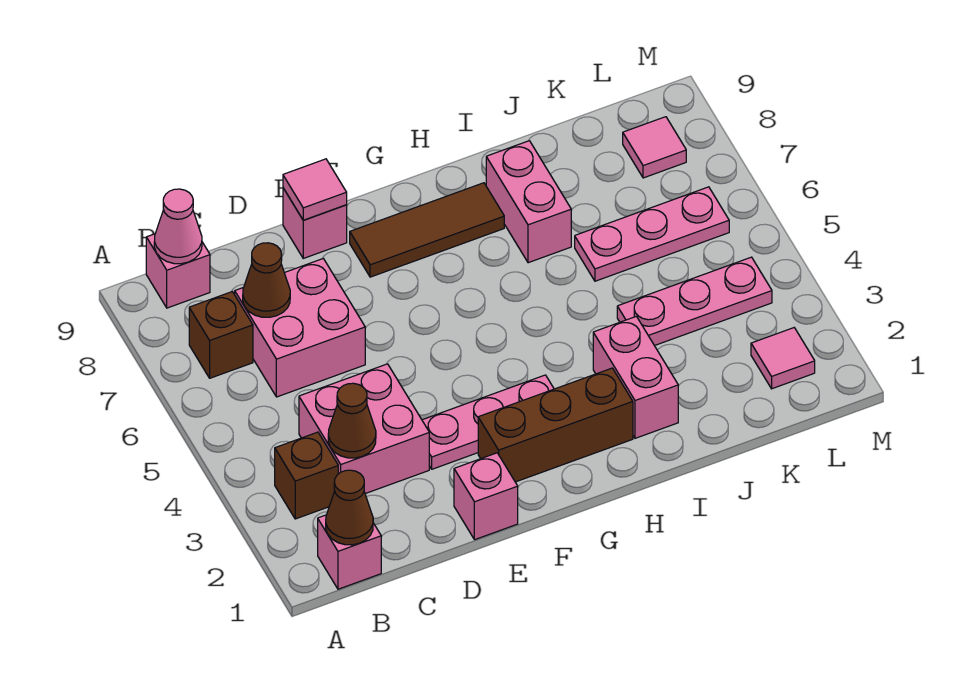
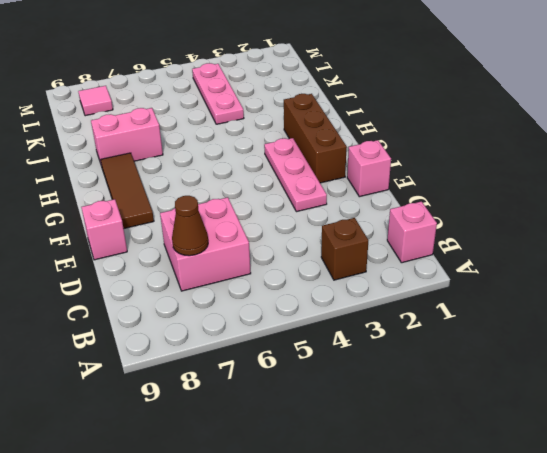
none -> brown brick B7 level 1
none -> pink brick B9 level 1
none -> pink brick C3:D4 level 1

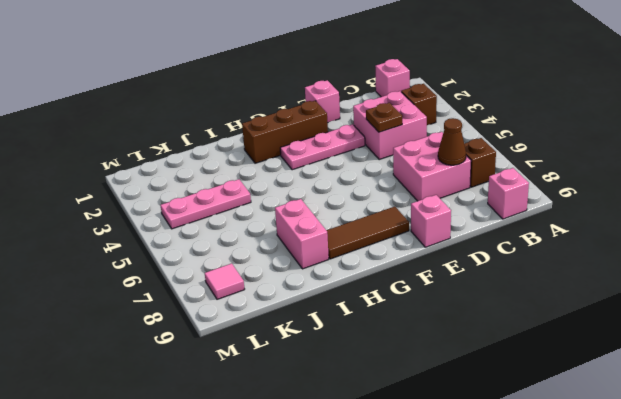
brown plate D4 level 2 -> none
none -> pink brick I2:I3 level 1
none -> pink plate J6:L6 level 1
none -> pink tile L2 level 1

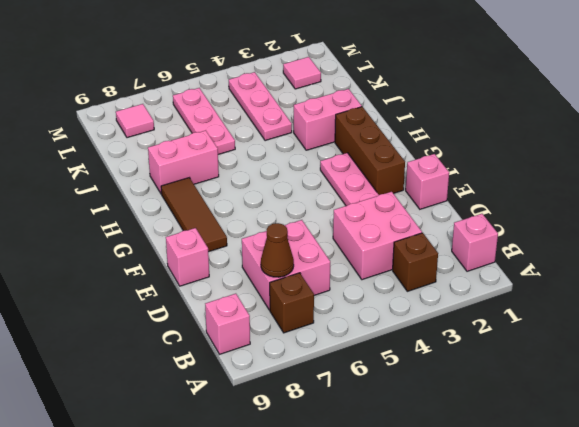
none -> brown cone B1 level 2
none -> pink cone B9 level 2
none -> brown cone C3 level 2

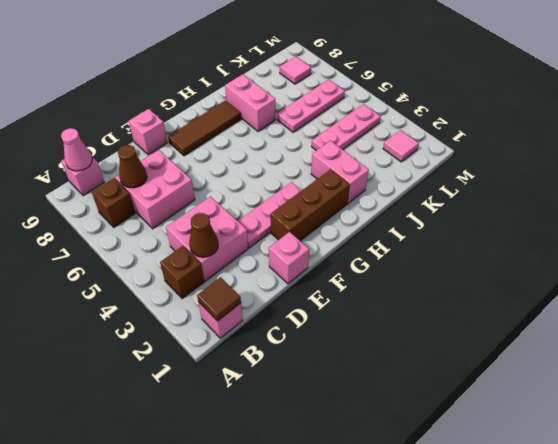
brown tile B1 level 2 -> brown cone B1 level 2
none -> pink tile E9 level 2

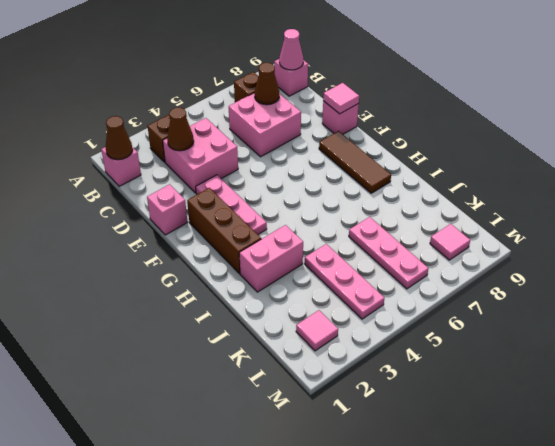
none -> pink brick I7:I8 level 1

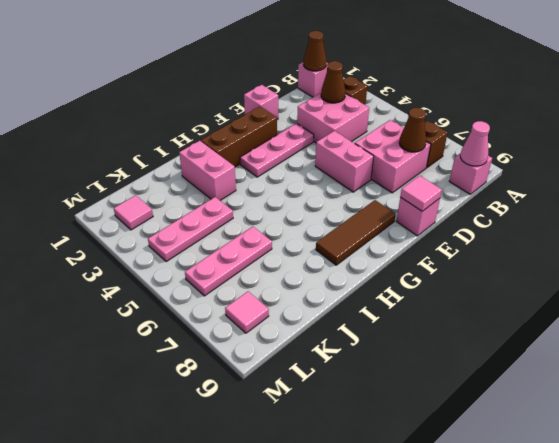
pink brick E5:E6 level 1 -> pink brick I7:I8 level 1

